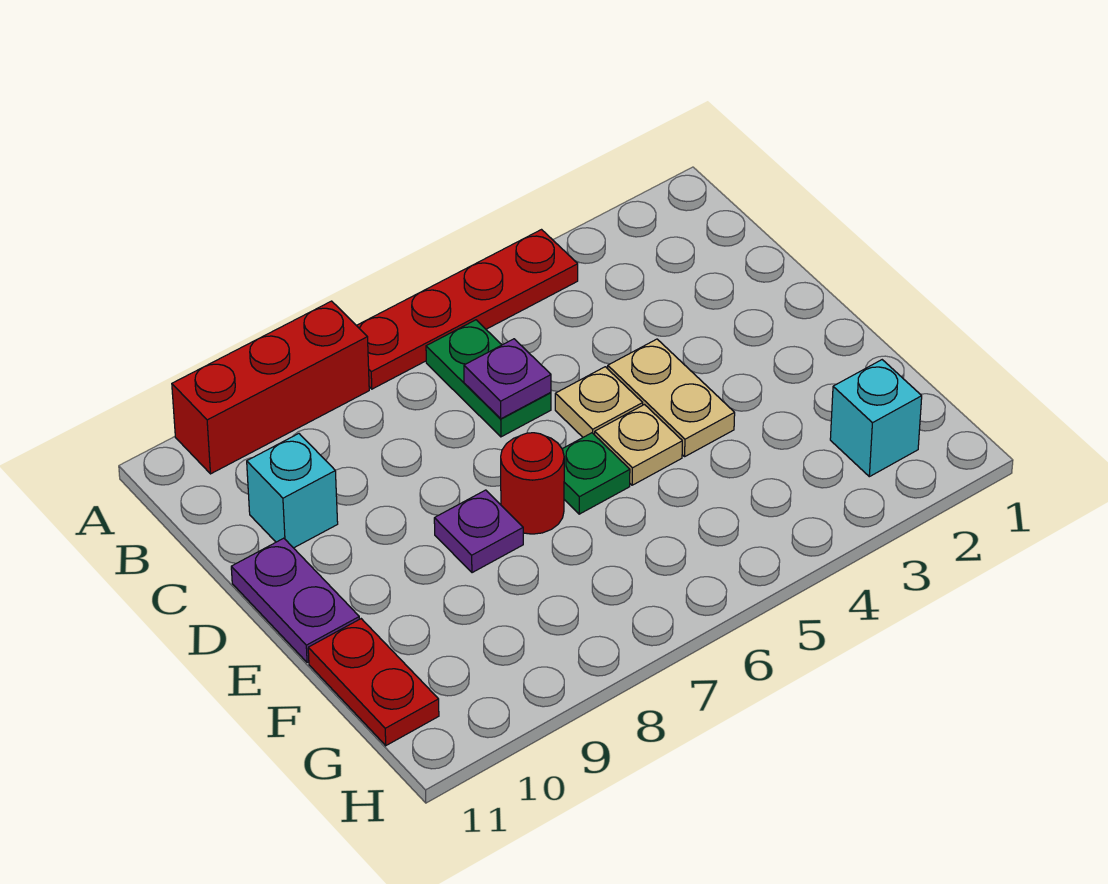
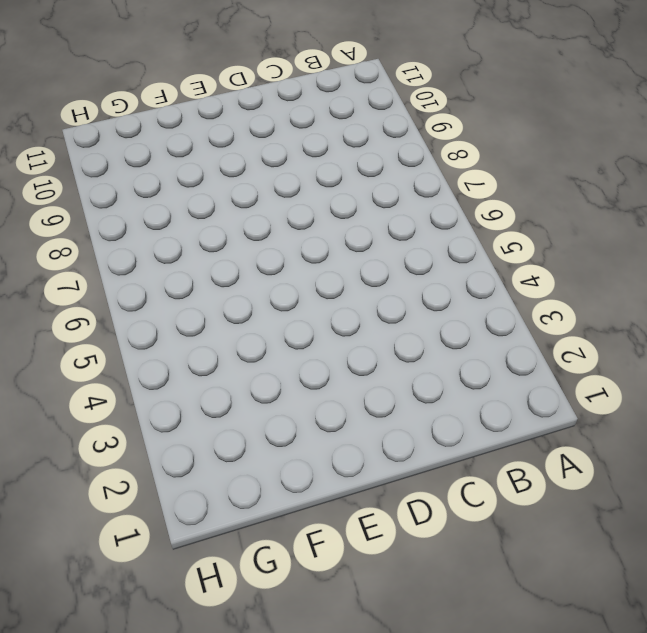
none -> red plate A4:A7 level 1
none -> red brick A8:A10 level 1
none -> green plate B6:C6 level 1

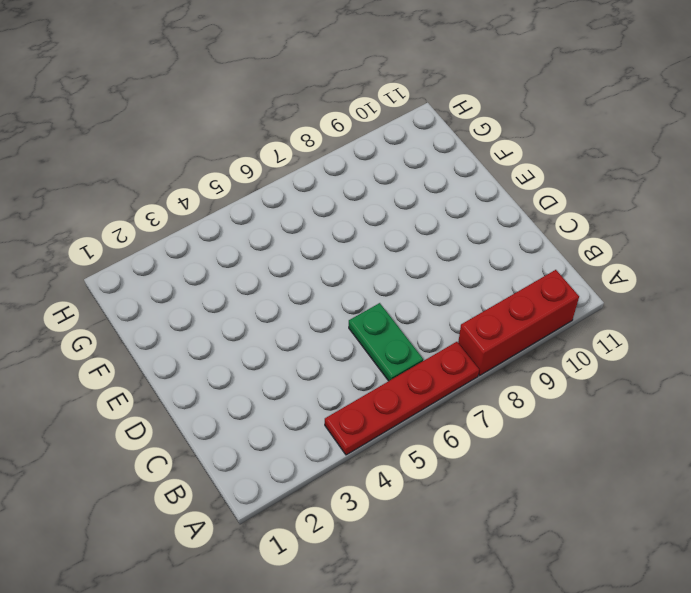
none -> cyan brick C10 level 1
none -> tan plate D4:E4 level 1
none -> tan plate D5 level 1

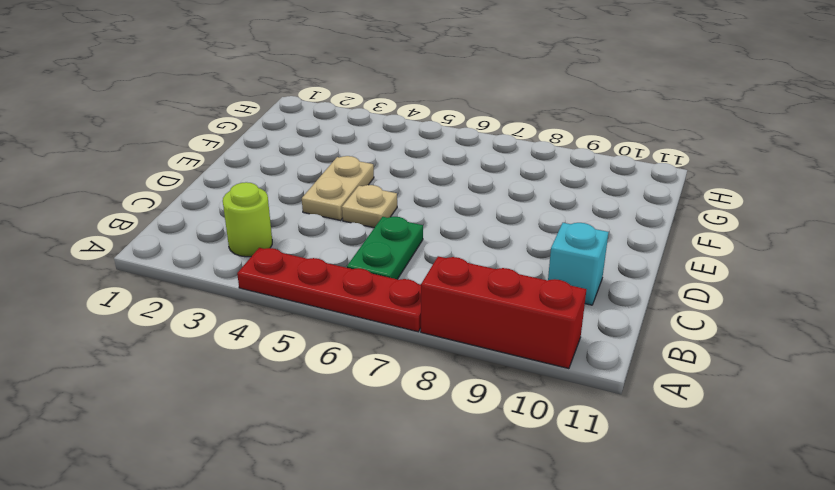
lime round brick B3 level 1 -> none
none -> purple plate D11:E11 level 1
none -> tan plate E5 level 1
none -> green plate E6 level 1

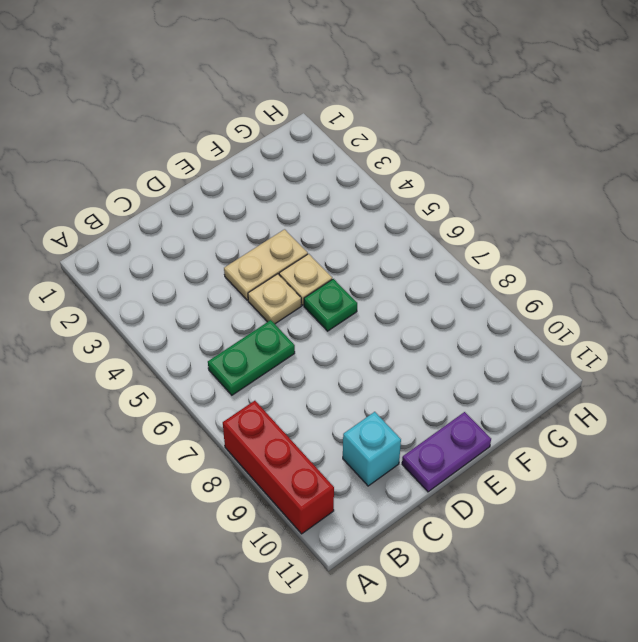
none -> red plate A4:A7 level 1
none -> red round brick E7 level 1
none -> purple plate E8 level 1

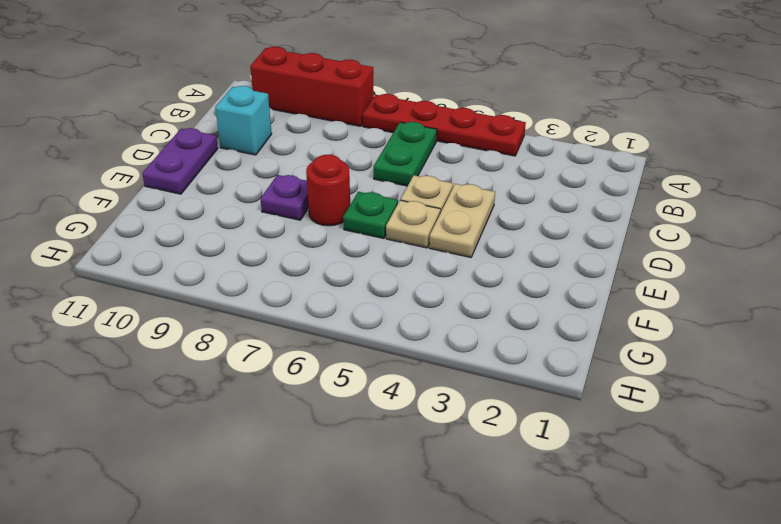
none -> red plate F11:G11 level 1
none -> cyan brick G2 level 1
none -> purple plate C6 level 2

